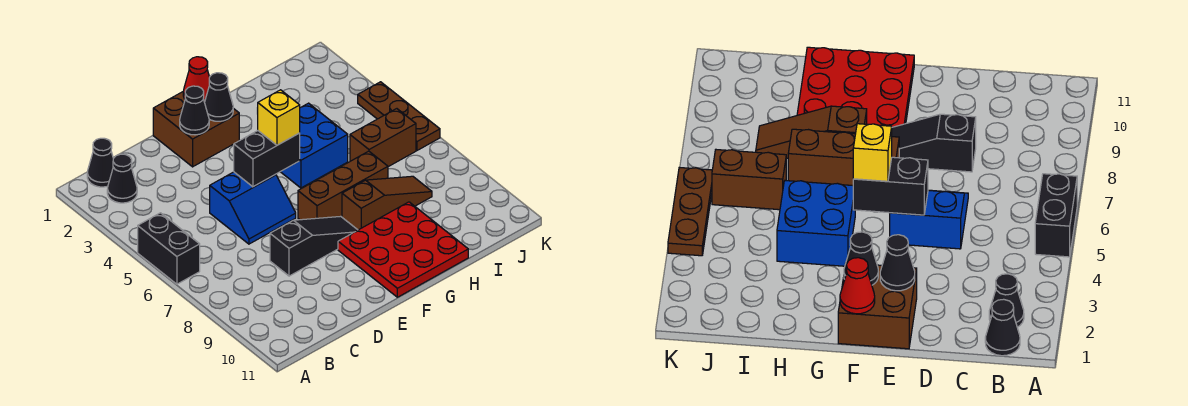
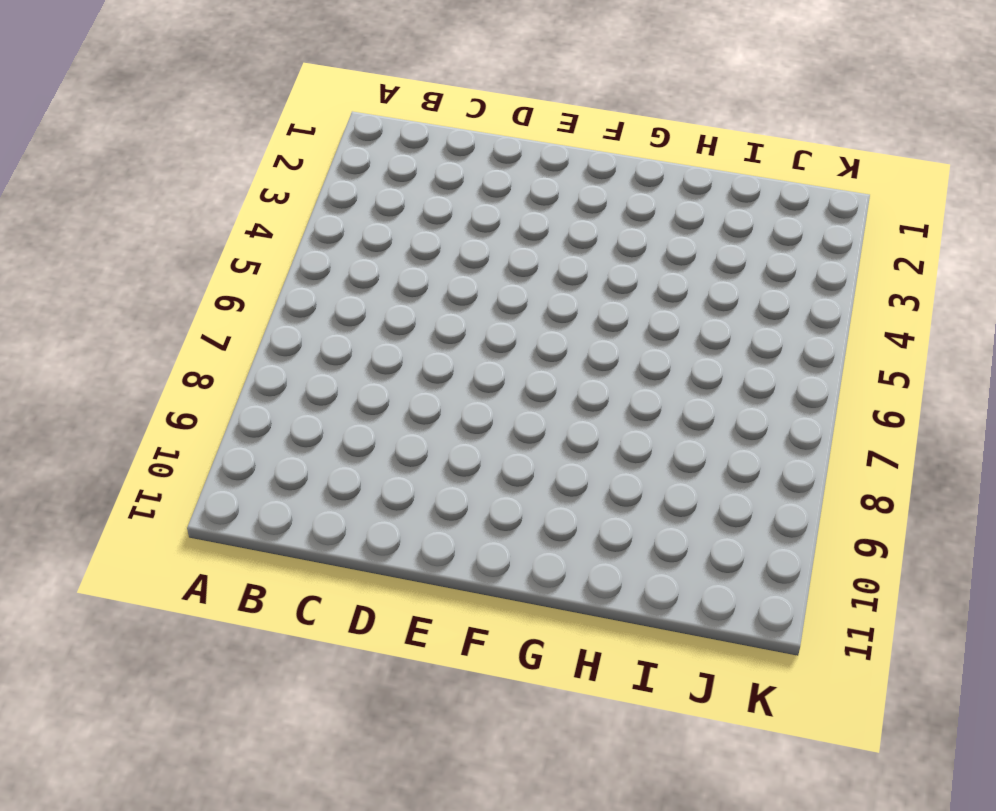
none -> black brick A5:A6 level 1
none -> black cone B1 level 1
none -> black cone B2 level 1

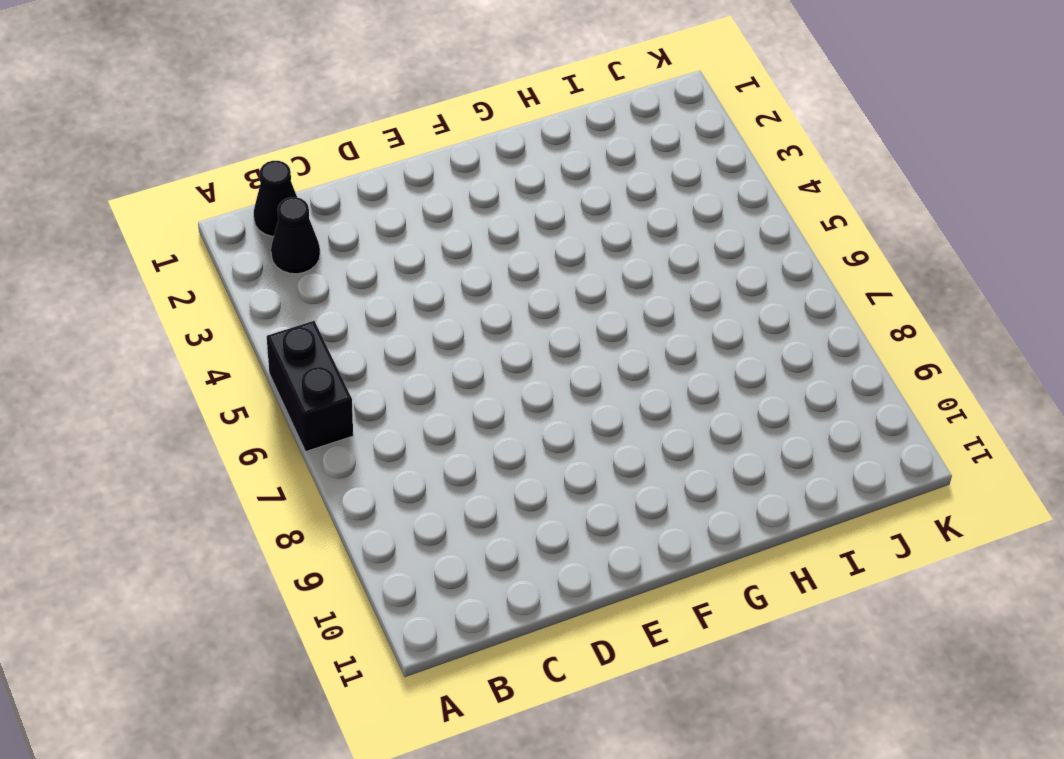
none -> blue slope D5:E6 level 1 top 5
none -> black slope D8:F8 level 1 top D
none -> brown brick E1:F2 level 1

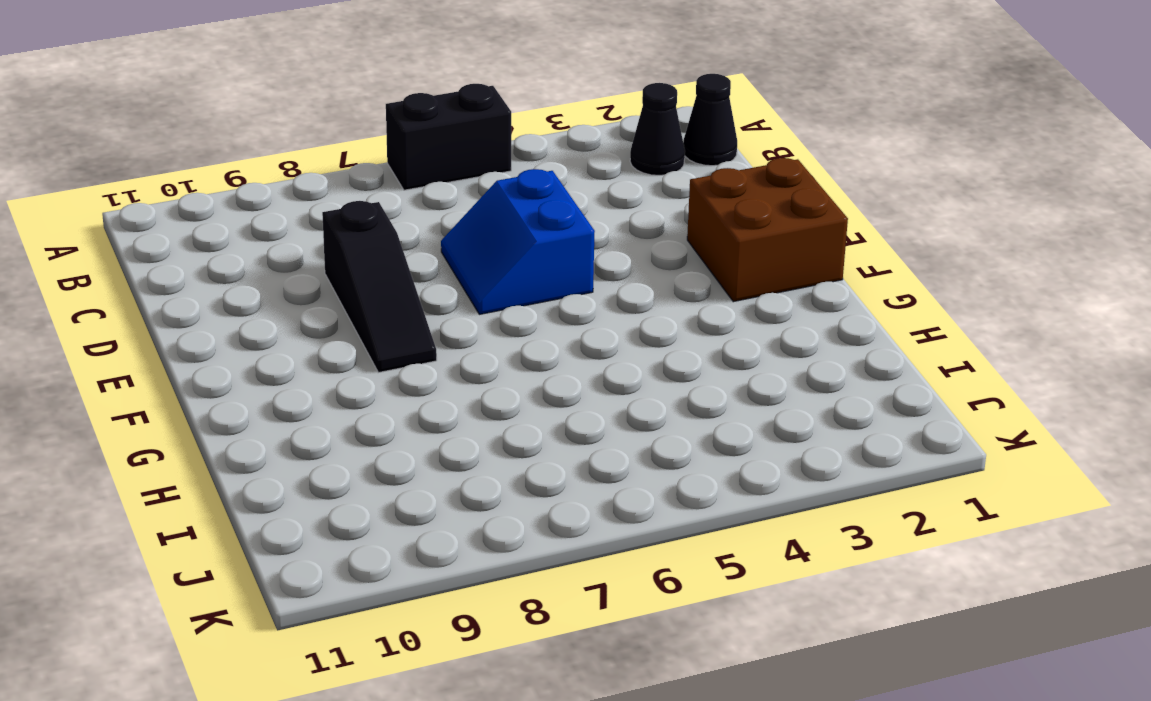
none -> brown brick F7:H7 level 1
none -> red plate F9:H11 level 1
none -> blue brick G4:H5 level 1

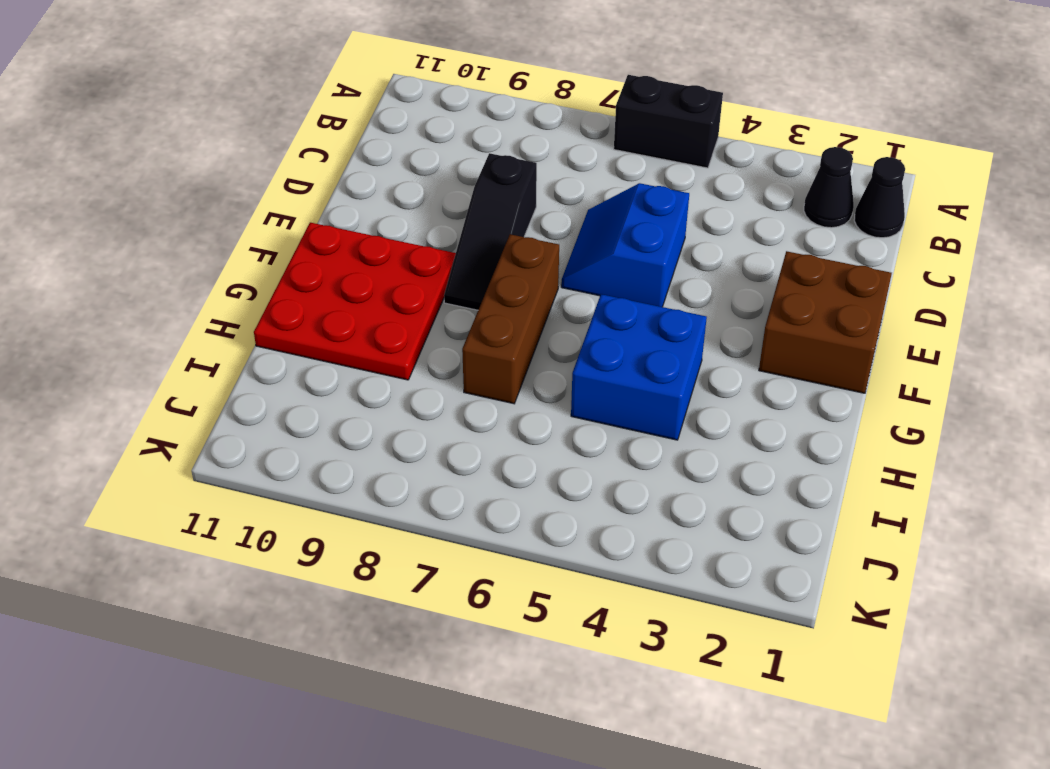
none -> brown slope G8:I8 level 1 top G
none -> brown brick I6:J6 level 1
none -> brown plate K4:K6 level 1

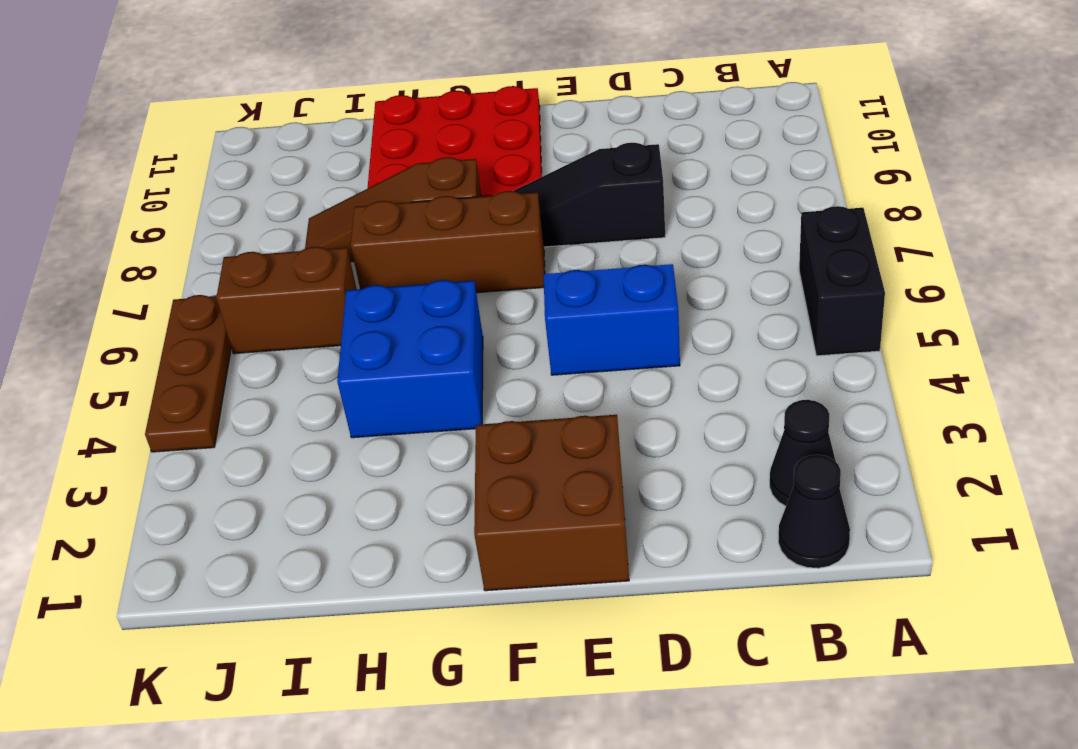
none -> black cone E2 level 2
none -> black brick E5:F5 level 2
none -> red cone F1 level 2

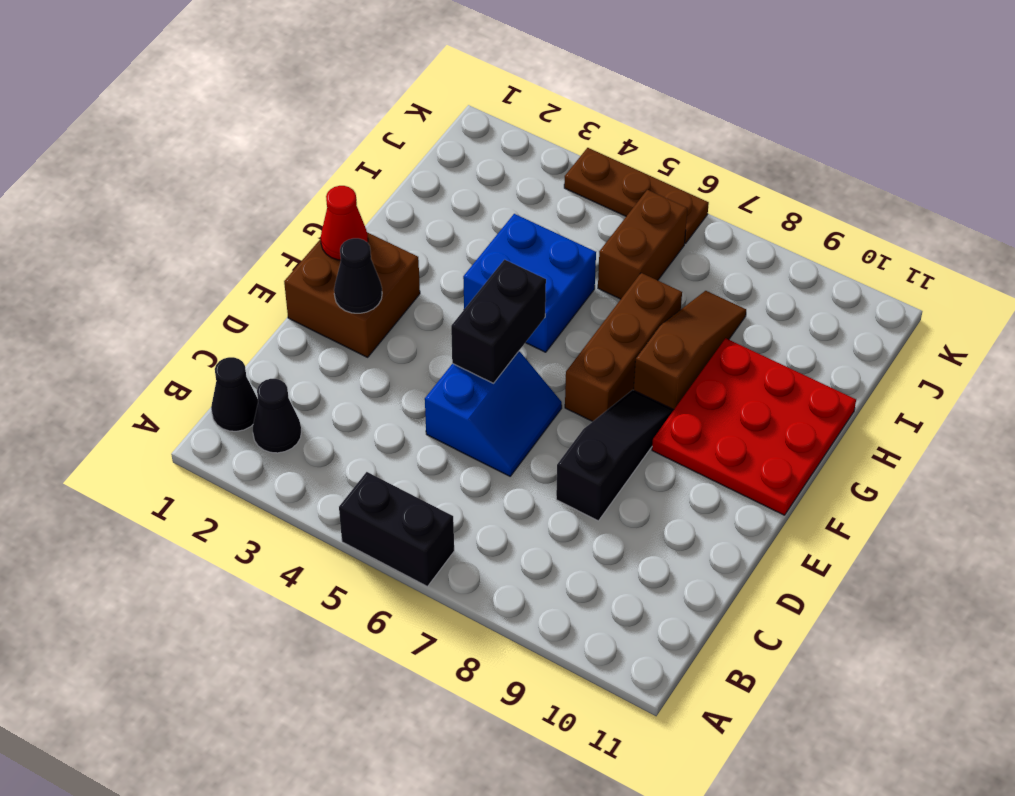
none -> black cone F2 level 2
none -> yellow brick F5 level 3

